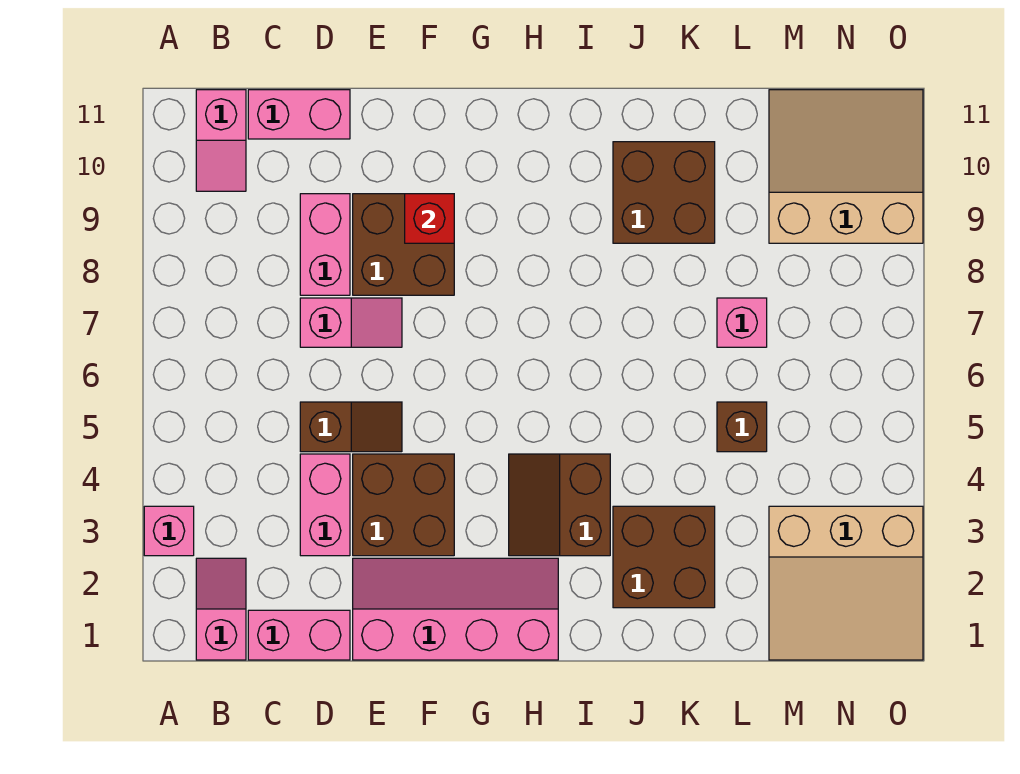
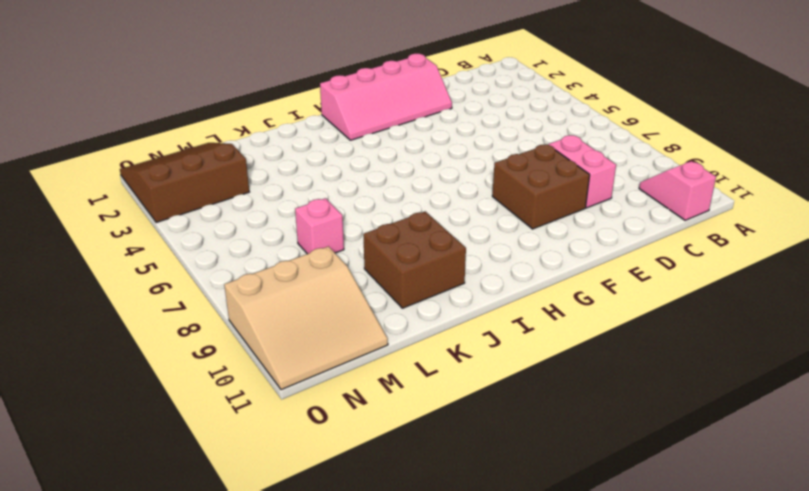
brown slope M1:O3 level 1 top 3 -> tan slope M1:O3 level 1 top 3
none -> pink brick A3 level 1
none -> pink slope B1:B2 level 1 top 1
none -> pink brick C1:D1 level 1

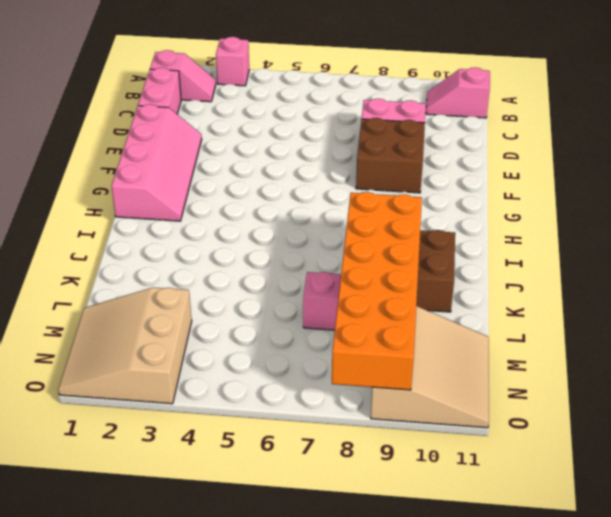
orange brick J8:O9 level 2 -> none
none -> pink brick C11:D11 level 1
none -> pink brick D3:D4 level 1
none -> brown slope D5:E5 level 1 top D

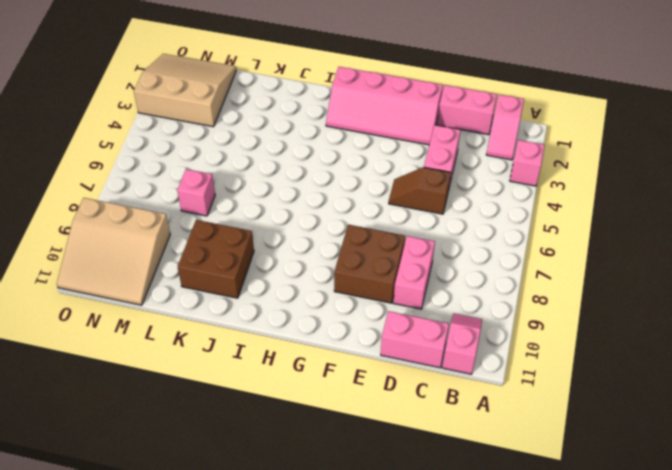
none -> pink slope D7:E7 level 1 top D
none -> brown brick E3:F4 level 1
none -> brown slope H3:I4 level 1 top I

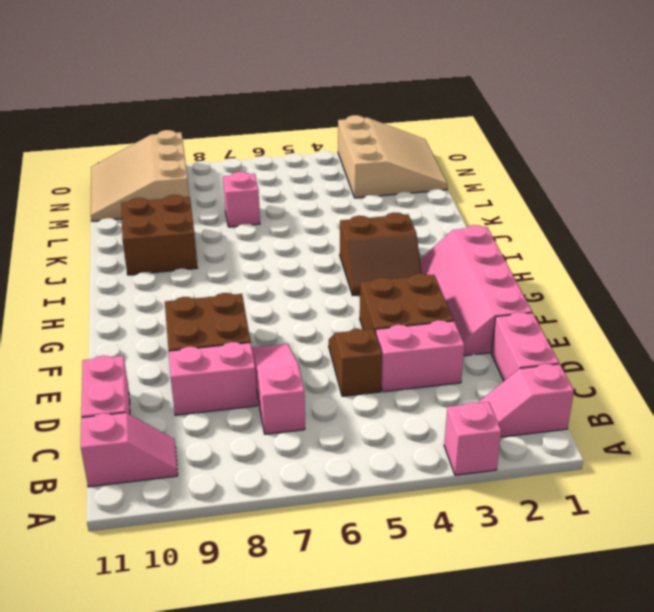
pink slope C7:E7 level 1 top C -> pink slope D7:E7 level 1 top D
none -> brown brick J2:K3 level 1
none -> brown brick L5 level 1
none -> red brick F9 level 2

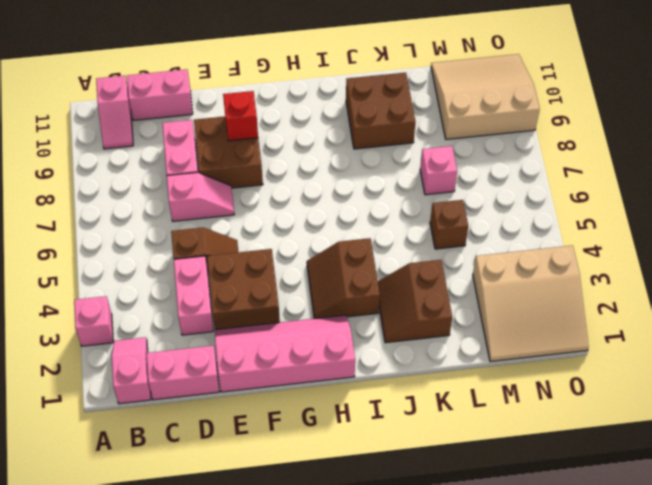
brown slope J2:K3 level 1 top K -> brown brick J2:K3 level 1

